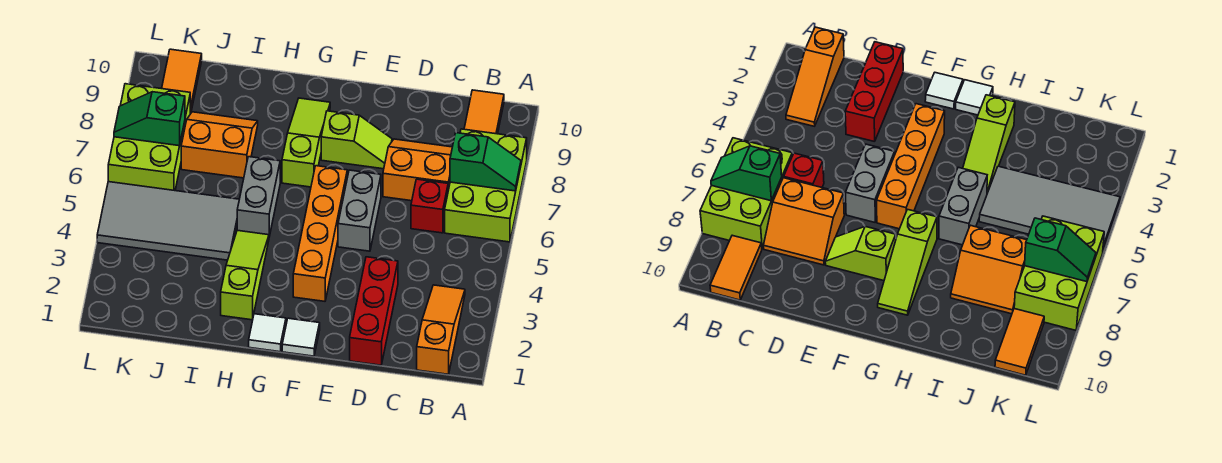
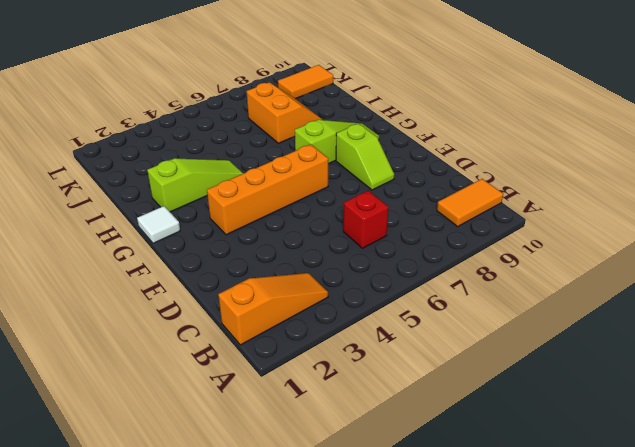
none -> lime brick A6:B8 level 1
none -> orange slope C7:D8 level 1 top 7
none -> red brick D1:D3 level 1

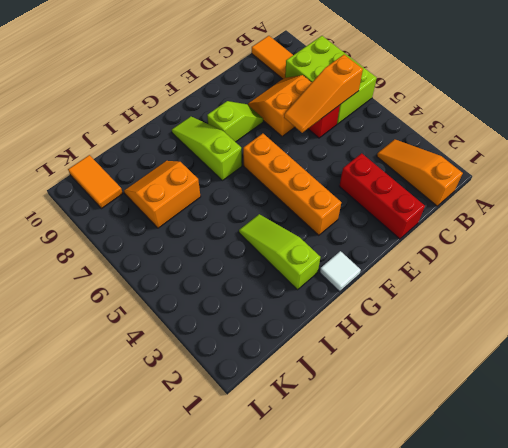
orange slope B6:D6 level 2 top B -> none
none -> grey brick E5:E6 level 1
none -> white tile F1 level 1
none -> grey brick H5:H6 level 1

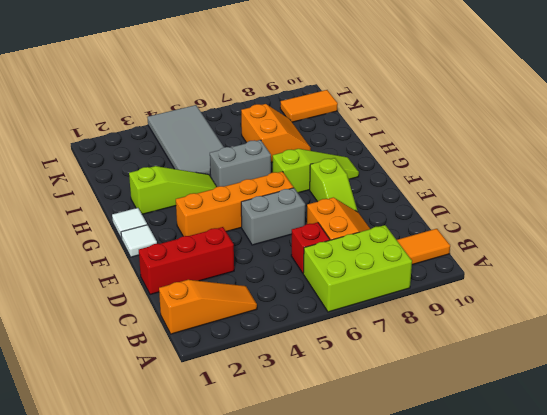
none -> lime brick K6:L8 level 1
none -> green slope A7:B7 level 2 top B
none -> green slope K7:L7 level 2 top K

